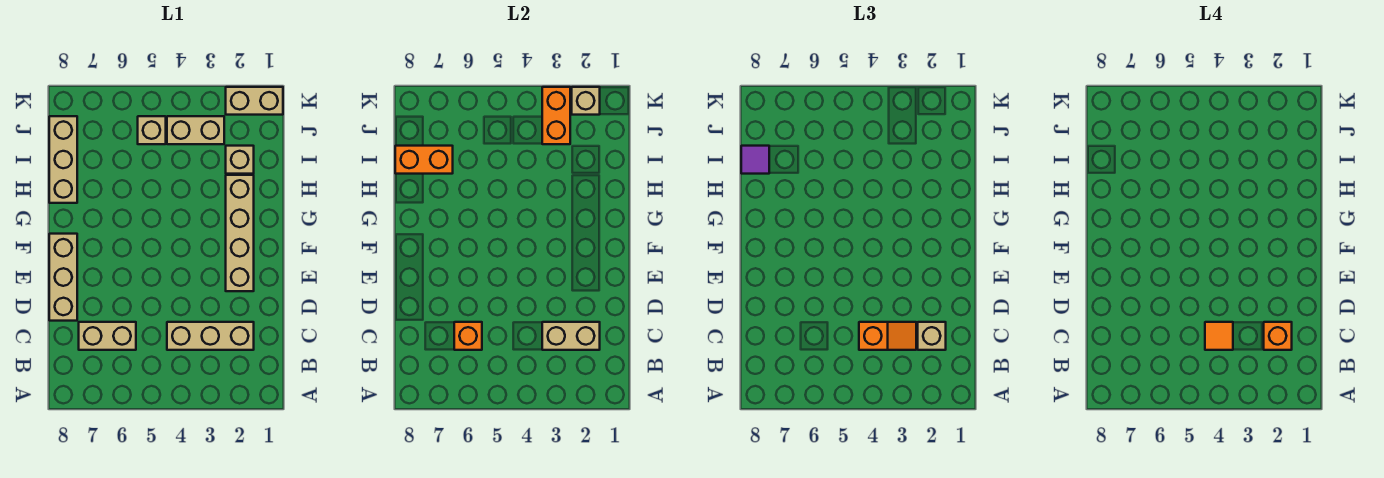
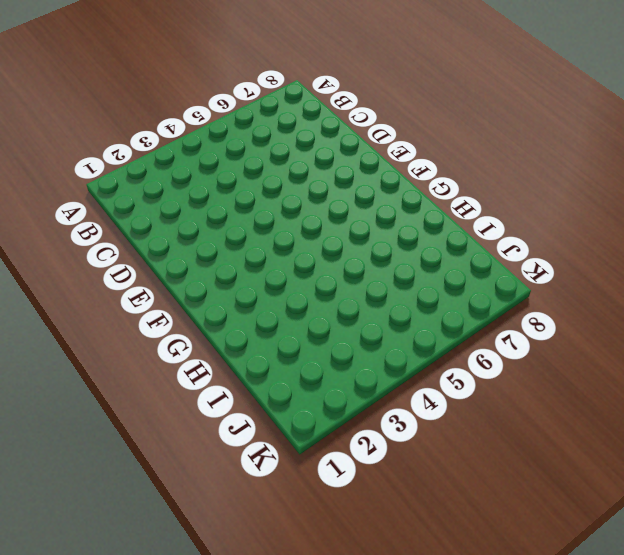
none -> tan brick C2:C4 level 1
none -> tan brick C6:C7 level 1
none -> tan brick D8:F8 level 1

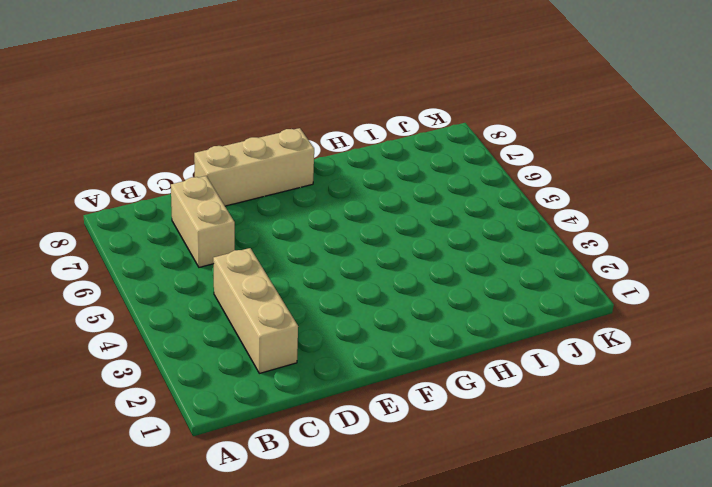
none -> tan brick E2:H2 level 1
none -> tan brick H8:J8 level 1
none -> tan brick I2 level 1

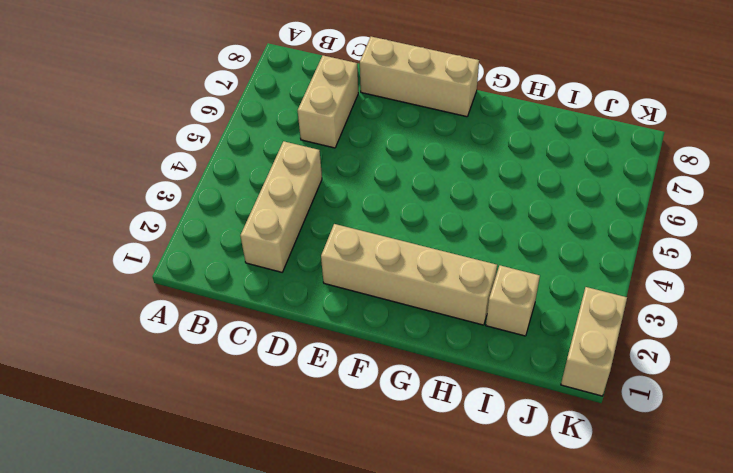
none -> tan brick H8:J8 level 1
none -> tan brick J3:J4 level 1
none -> tan brick J5 level 1

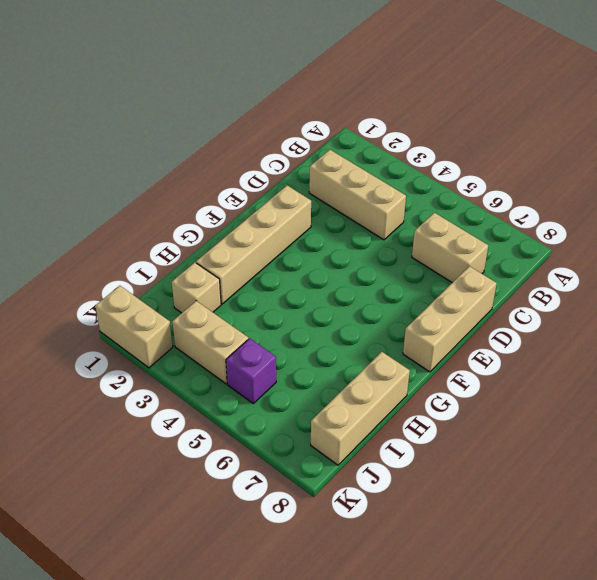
purple brick J5 level 1 -> tan brick J5 level 1
none -> tan brick C2:C3 level 2
none -> orange brick C6 level 2
none -> orange brick I7:I8 level 2

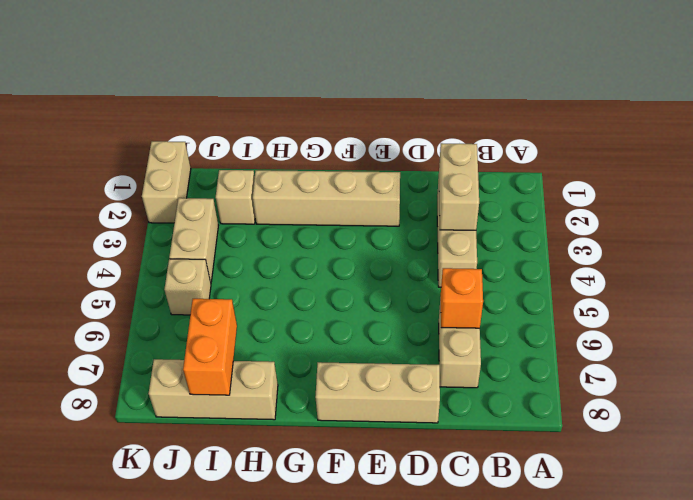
none -> orange brick J3:K3 level 2
none -> tan brick K2 level 2
none -> tan brick C2 level 3

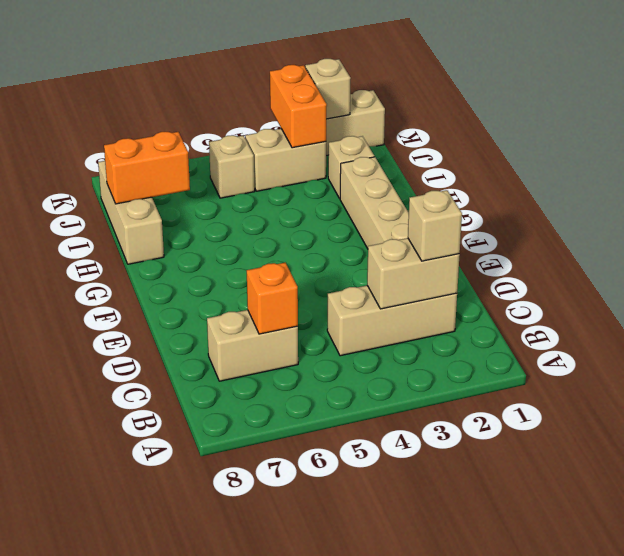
none -> tan brick D8:F8 level 1
none -> orange slope C3:C4 level 3 top 4
none -> purple tile I8 level 3

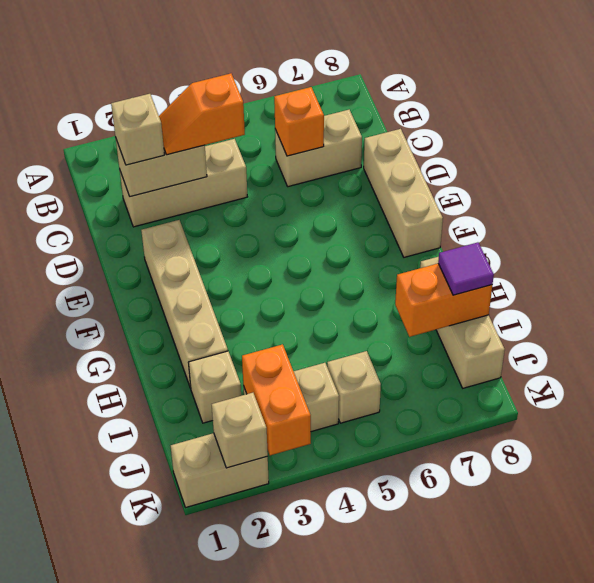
none -> orange brick C2 level 4
none -> orange tile C4 level 4

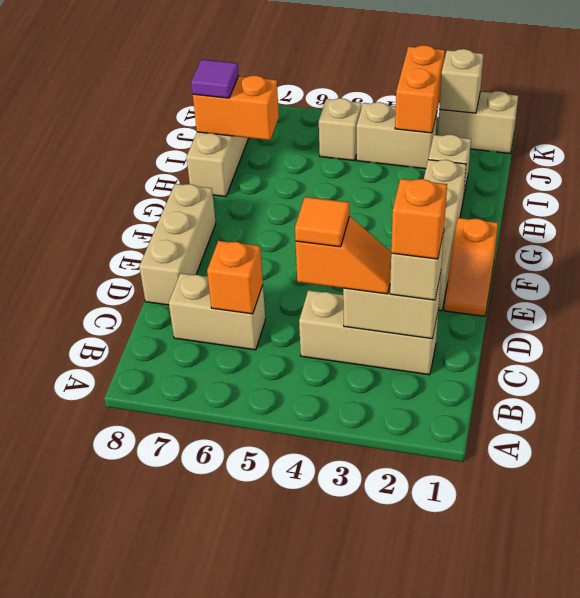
orange slope E1:F1 level 1 top F -> none

